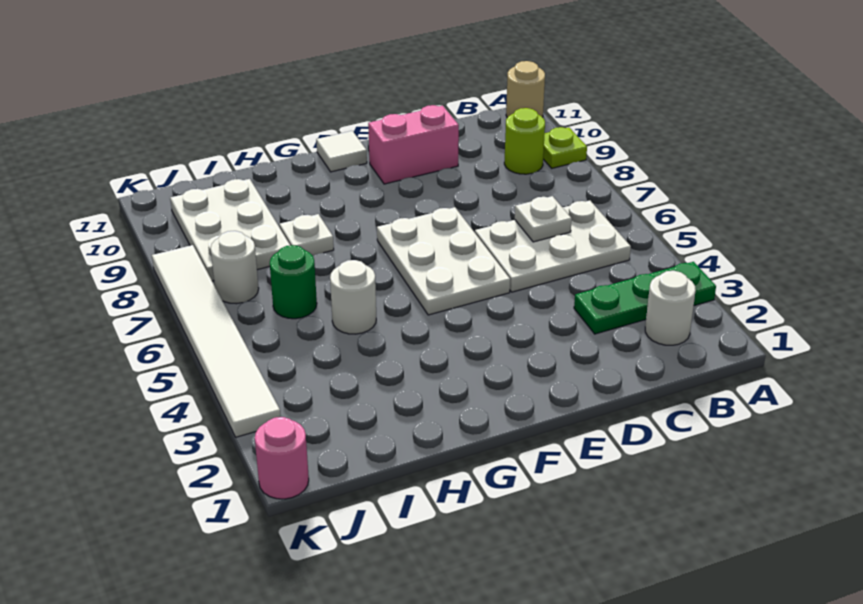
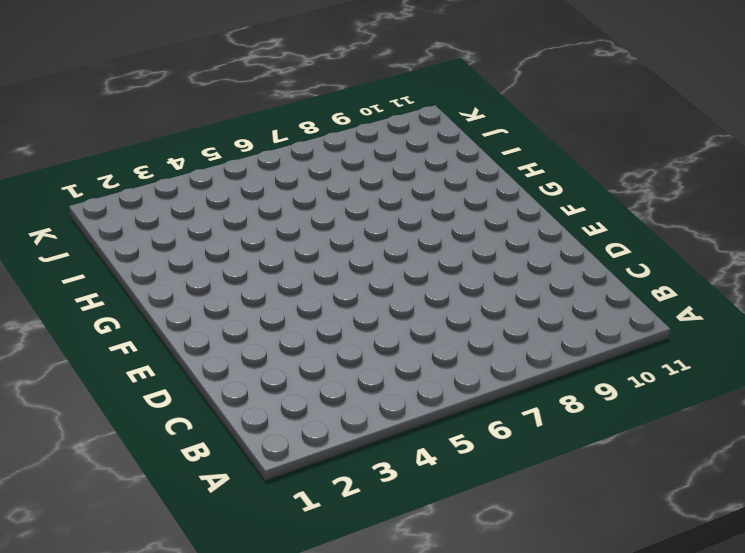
none -> green plate A3:C3 level 1
none -> lime plate A9 level 1
none -> tan round brick A11 level 1

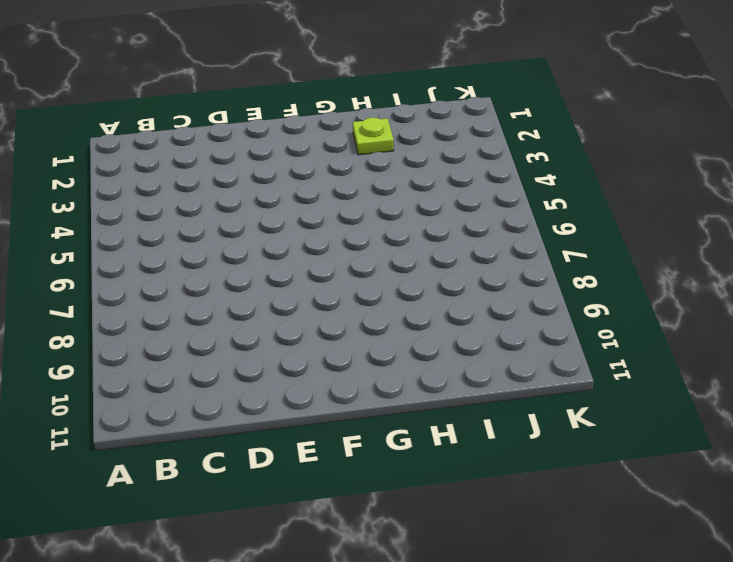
lime plate H2 level 1 -> lime plate A9 level 1
none -> green plate A3:C3 level 1
none -> tan round brick A11 level 1
none -> white round brick B2 level 1

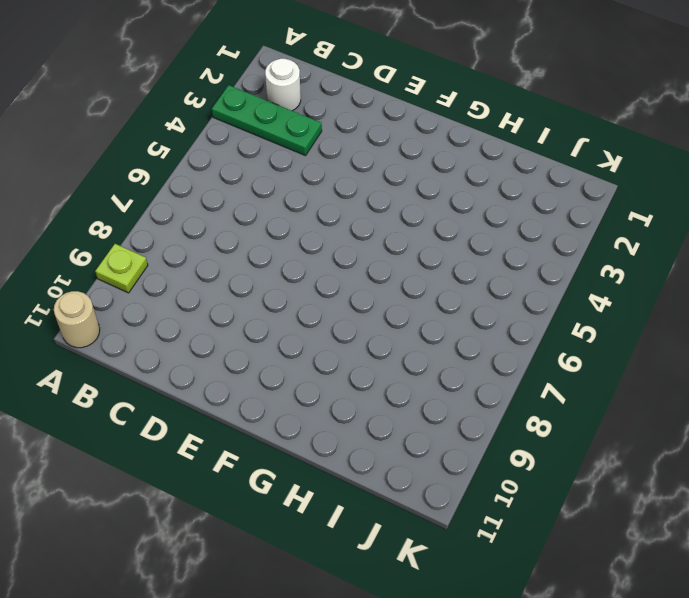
none -> white plate B5:D6 level 1
none -> lime round brick B9 level 1
none -> pink brick D10:E10 level 1

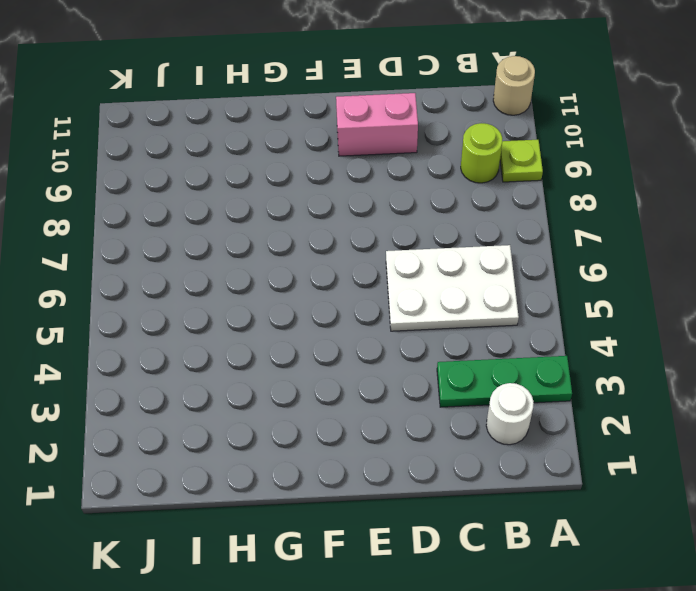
none -> white plate E5:F7 level 1
none -> white tile F11 level 1
none -> white round brick H5 level 1

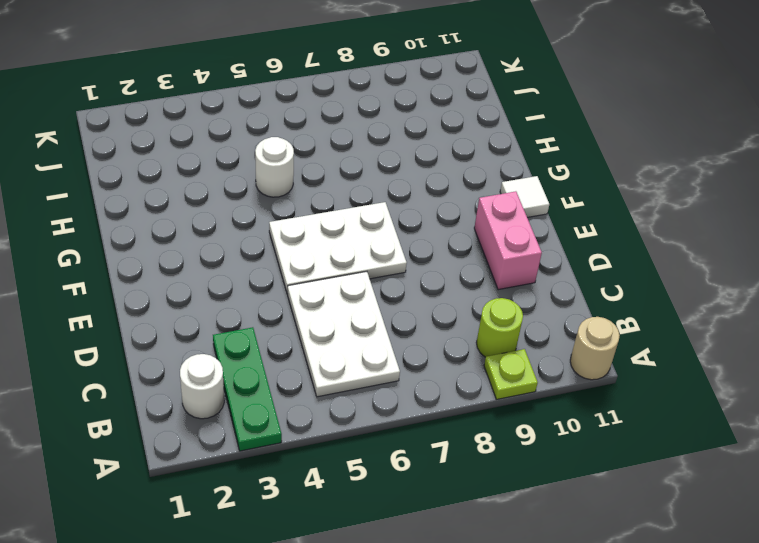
none -> white plate H8 level 1
none -> green round brick I6 level 1
none -> white plate I8:J10 level 1

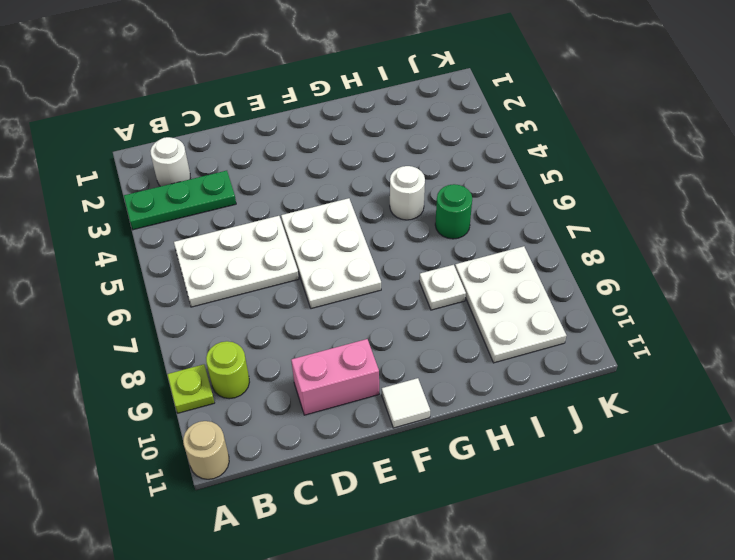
none -> white round brick J7 level 1
none -> pink round brick K1 level 1
none -> white tile K3:K8 level 1

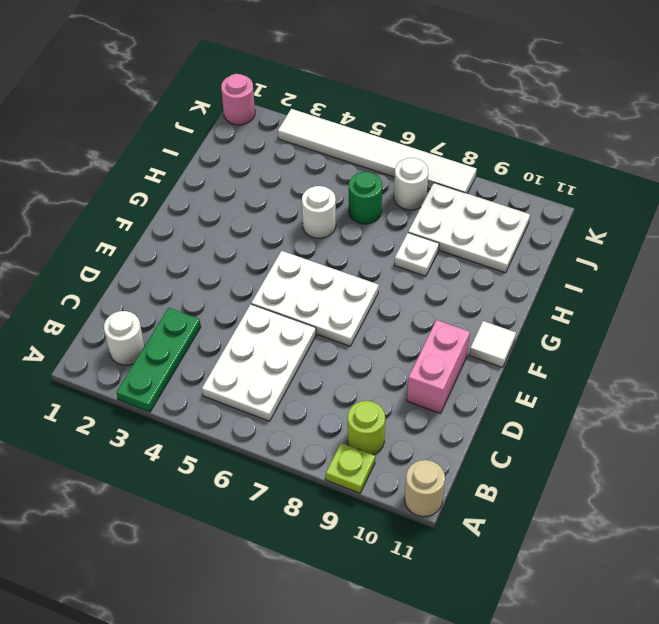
none -> white plate C6 level 2

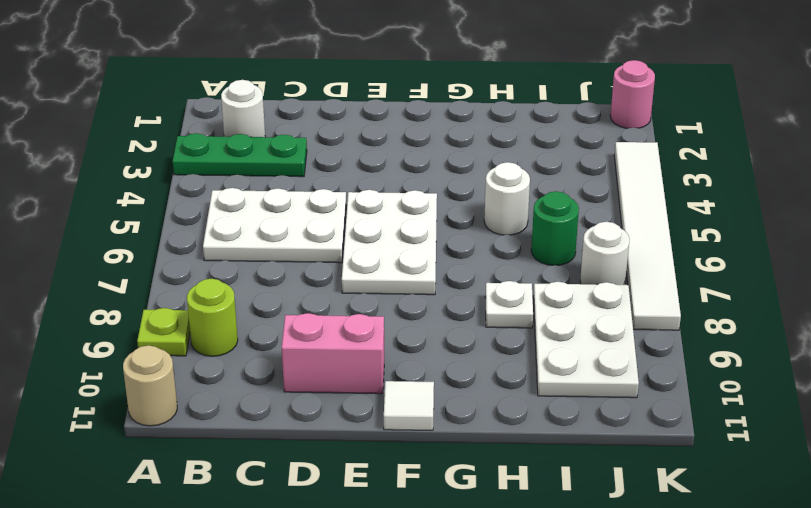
none -> white plate C6 level 2

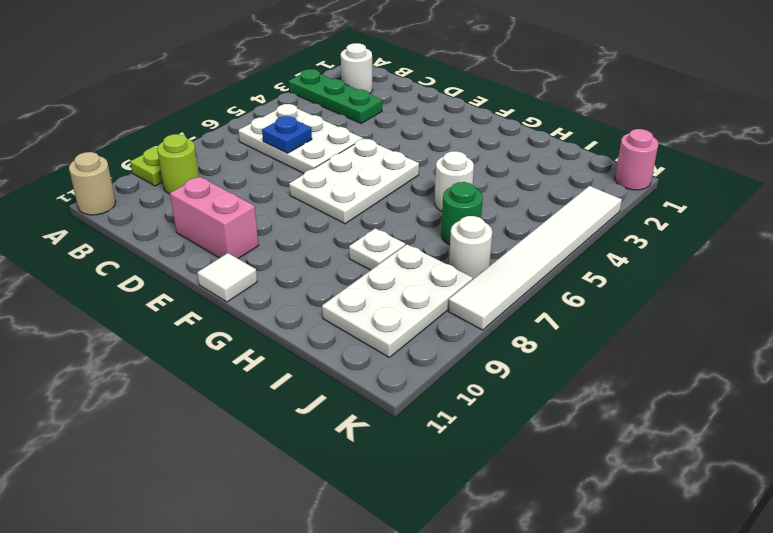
blue plate C6 level 2 -> white plate C6 level 2

